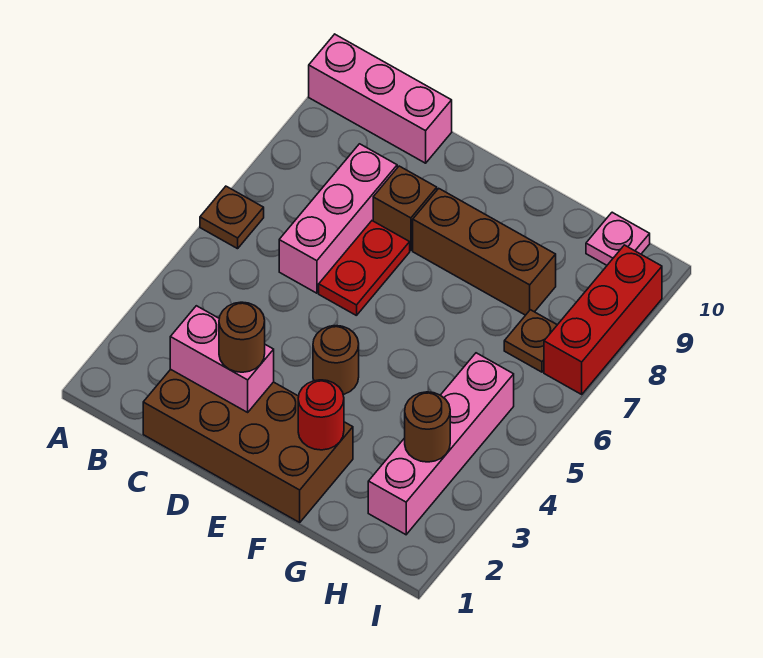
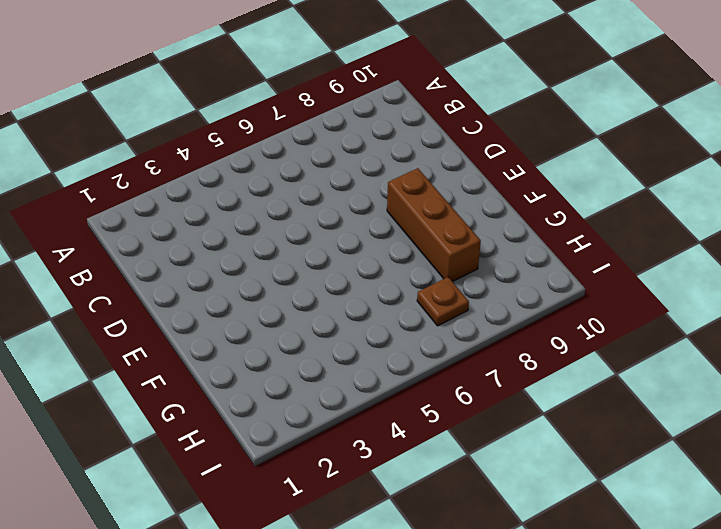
none -> brown plate A6 level 1
none -> pink brick A10:C10 level 1
none -> brown brick C1:F2 level 1

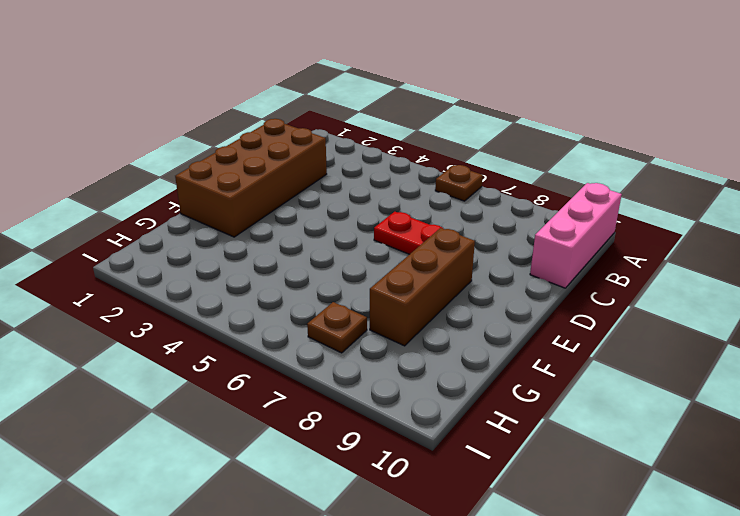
none -> pink brick C6:C8 level 1
none -> brown brick D8 level 1
none -> brown round brick E4 level 1

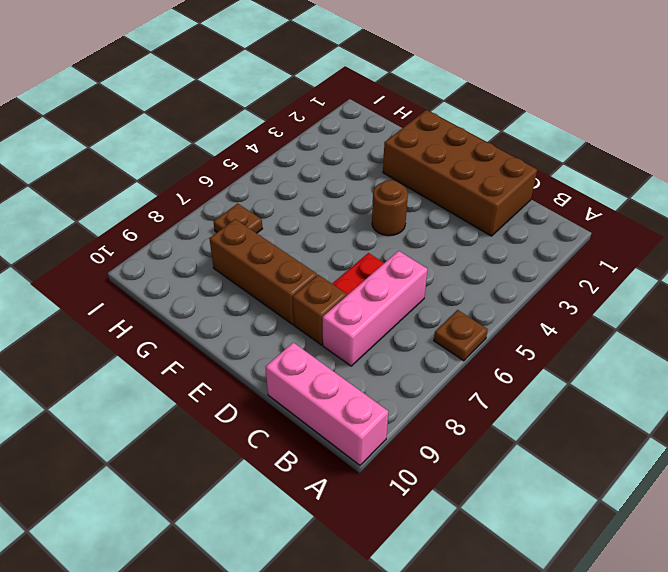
none -> pink brick H2:H5 level 1
none -> pink plate H10 level 1
none -> red brick I7:I9 level 1

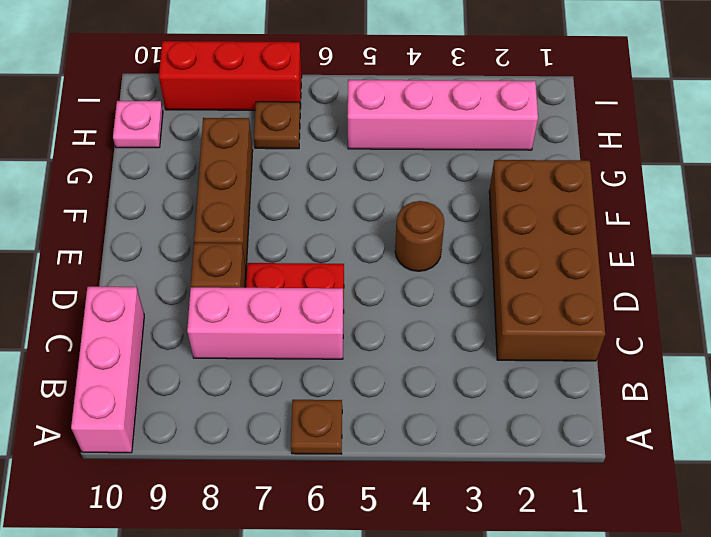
none -> pink brick C2:D2 level 2
none -> red round brick F2 level 2
none -> brown round brick H3 level 2

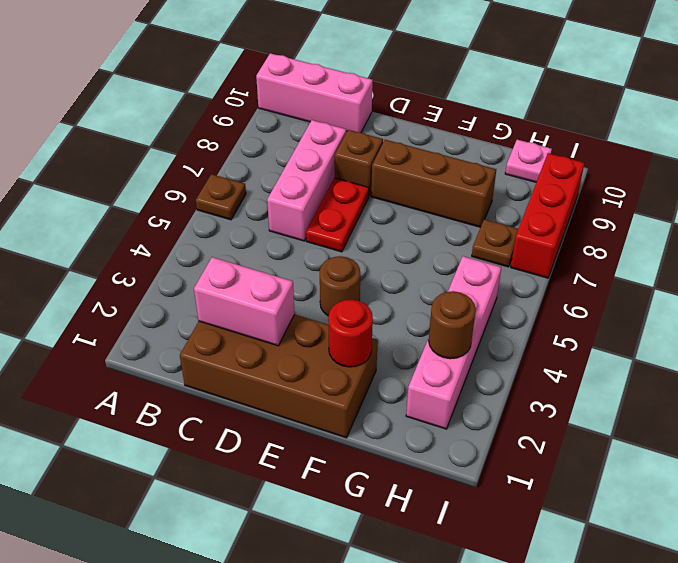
none -> brown round brick D2 level 3

